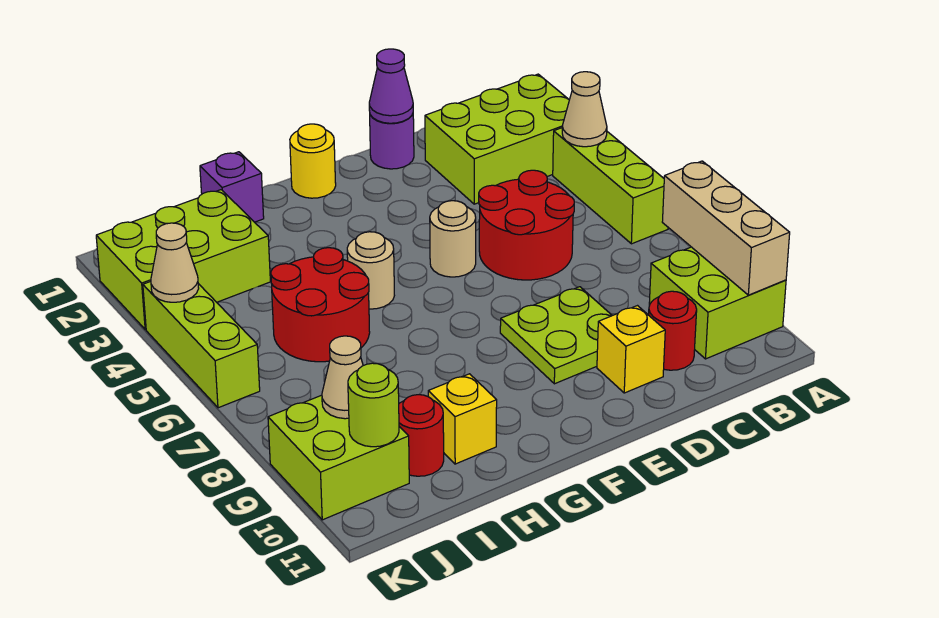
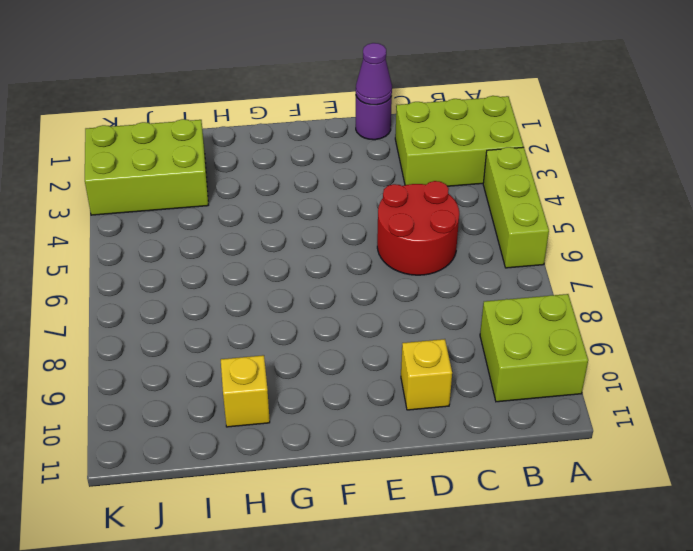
none -> red round brick C10 level 1
none -> lime plate D8:E9 level 1
none -> tan round brick E5 level 1

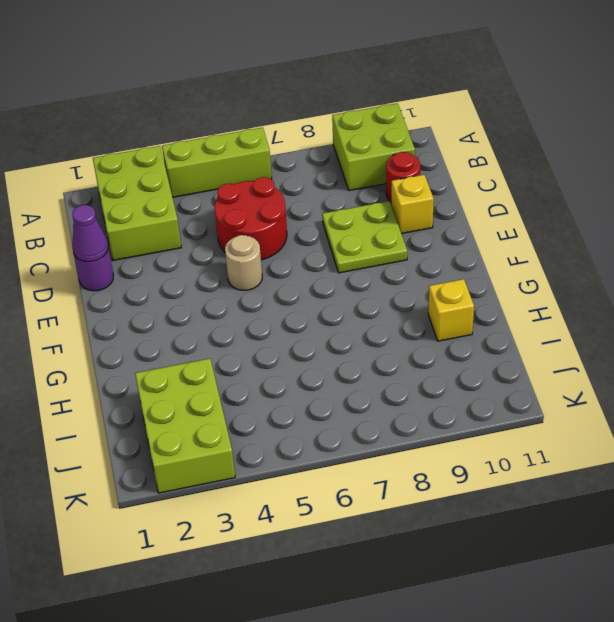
none -> yellow round brick F1 level 1
none -> tan round brick G5 level 1
none -> purple brick H1 level 1

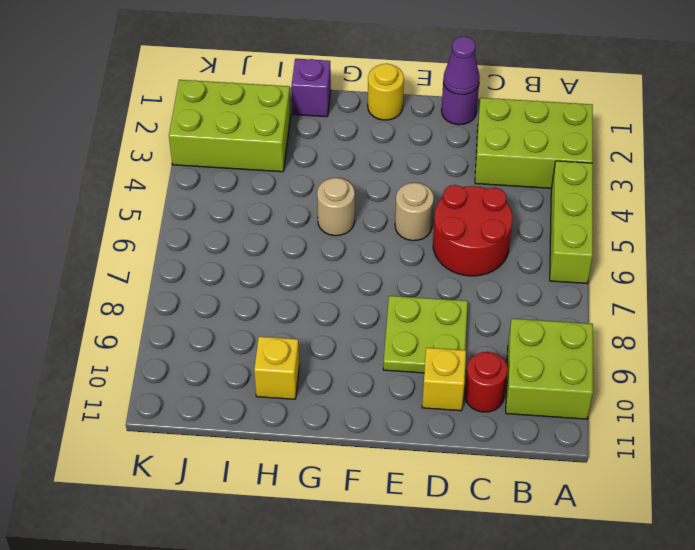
none -> red round brick H5:I6 level 1
none -> red round brick I10 level 1
none -> lime brick J9:K10 level 1

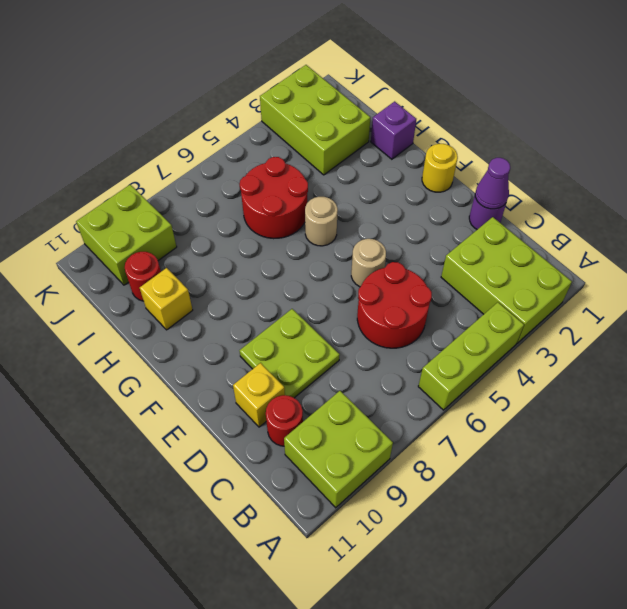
none -> lime brick K4:K6 level 1
none -> tan cone A4 level 2
none -> tan brick A8:A10 level 2

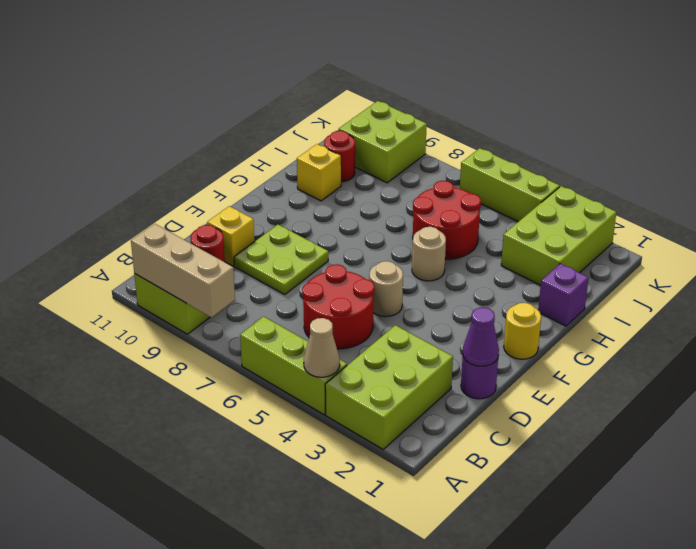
none -> tan cone J9 level 2
none -> lime round brick J10 level 2
none -> tan cone K4 level 2

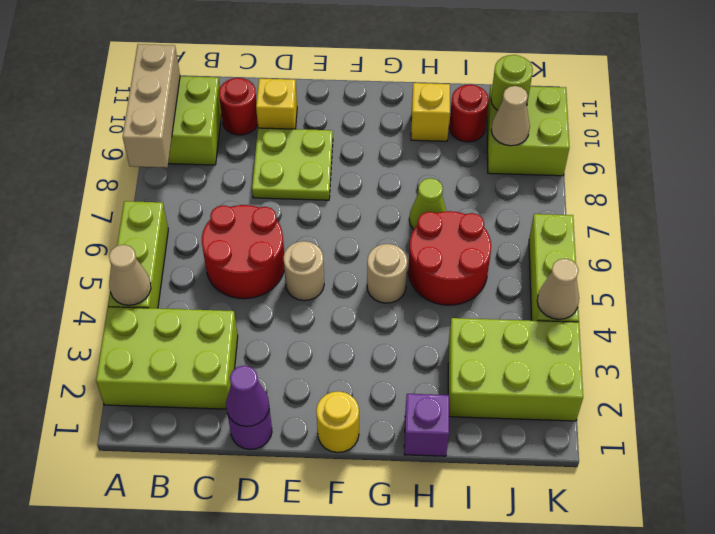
lime cone H7 level 1 -> none

